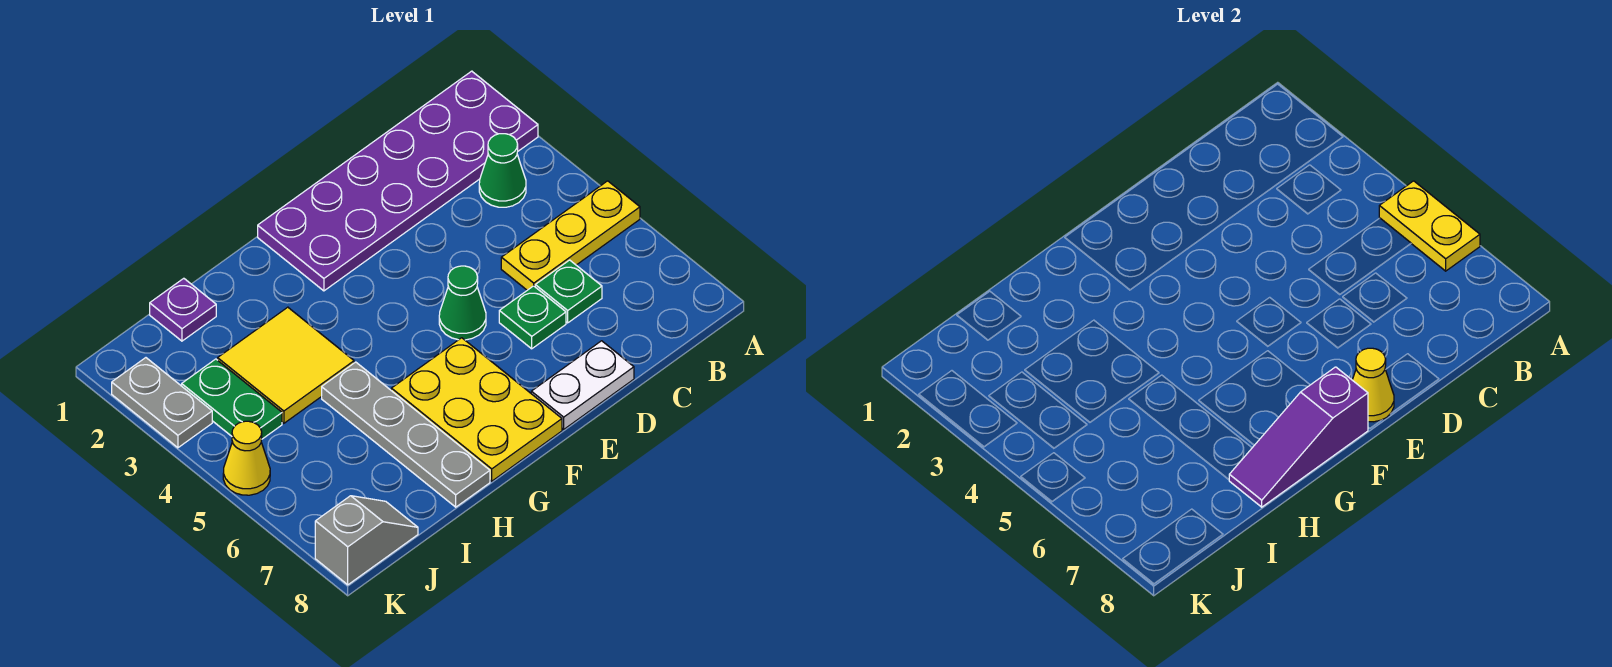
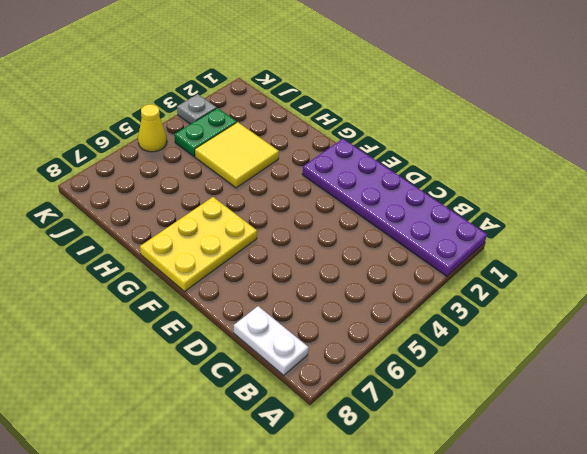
white plate B8:C8 level 1 -> white plate D8:E8 level 1
grey plate K3 level 1 -> grey plate K2:K3 level 1
none -> yellow plate A5:C5 level 1
none -> green cone B3 level 1
none -> green plate C6 level 1

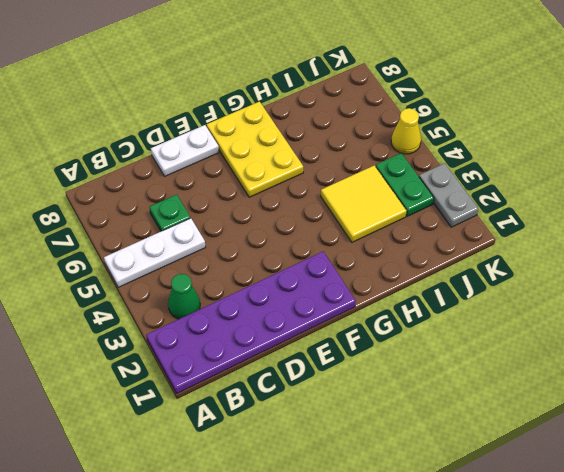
white plate A5:C5 level 1 -> yellow plate A5:C5 level 1
none -> green plate D6 level 1
none -> green cone E5 level 1
none -> grey plate H5:H8 level 1

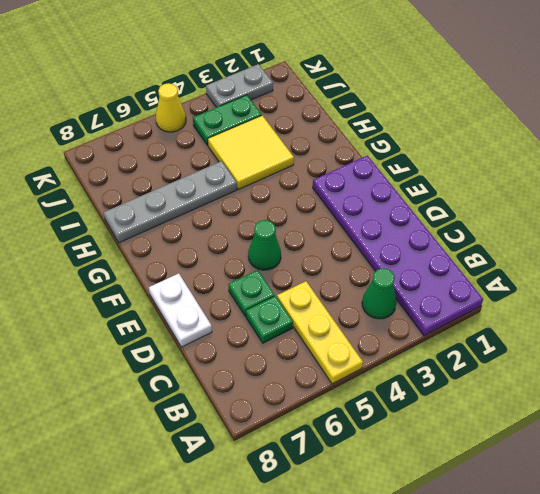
none -> yellow plate F6:G8 level 1
none -> purple plate I1 level 1
none -> grey slope J8:K8 level 1 top K

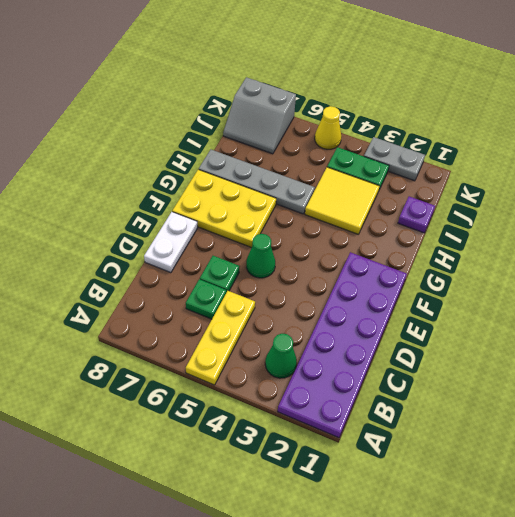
grey slope J7:K8 level 1 top K -> grey slope J8:K8 level 1 top K
none -> yellow plate A5:A6 level 2
none -> yellow cone E8 level 2
none -> purple slope F8:H8 level 2 top F

